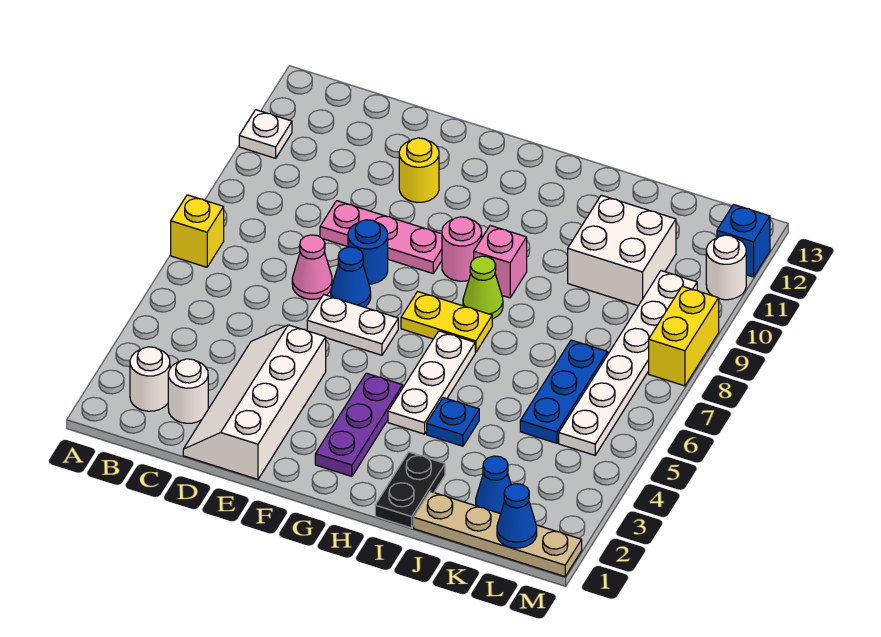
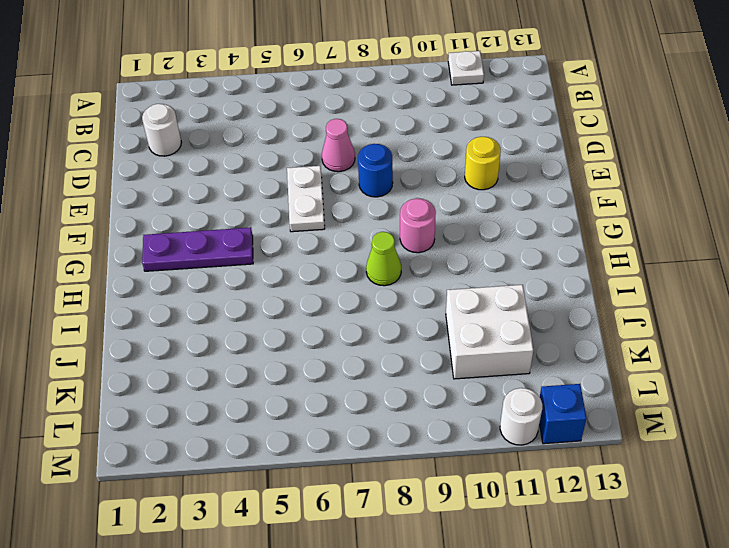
none -> yellow brick A7 level 1
none -> white round brick B2 level 1
none -> white slope D1:E4 level 1 top E

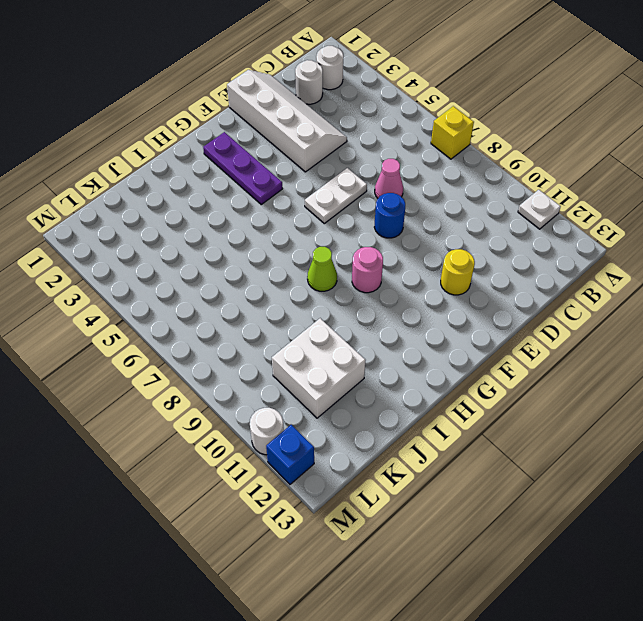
none -> pink plate D9:F9 level 1
none -> blue cone E7 level 1
none -> yellow plate G7:H7 level 1

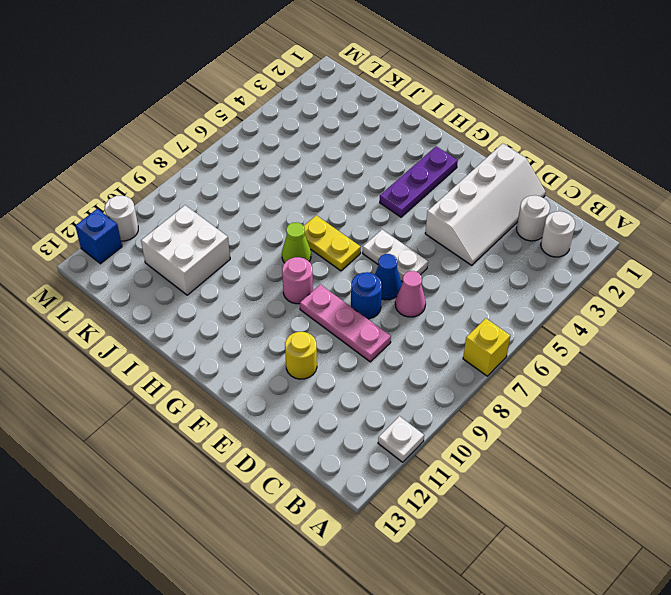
none -> white plate H4:H6 level 1
none -> pink brick H9 level 1
none -> black plate I1:I2 level 1

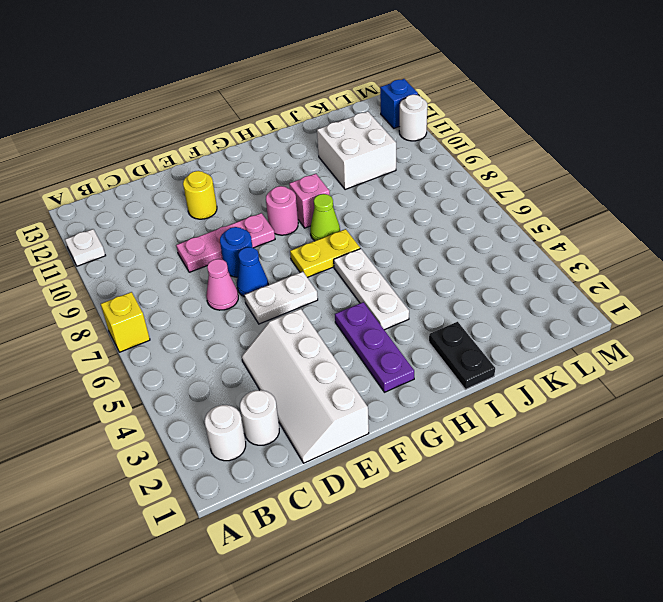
none -> blue plate I4 level 1
none -> tan plate J1:M1 level 1
none -> blue cone K2 level 1

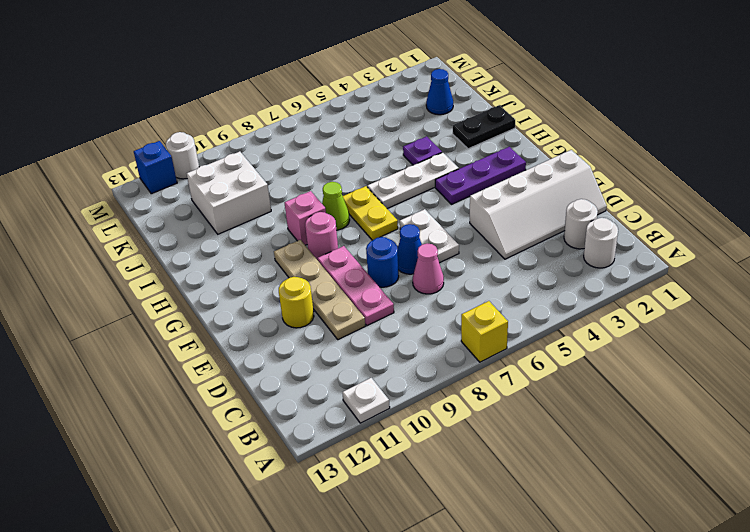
tan plate D10:G10 level 1 -> tan plate J1:M1 level 1
purple plate I4 level 1 -> blue plate I4 level 1
none -> blue plate K5:K7 level 1
none -> white plate L5:L10 level 1
none -> yellow brick M8:M9 level 1

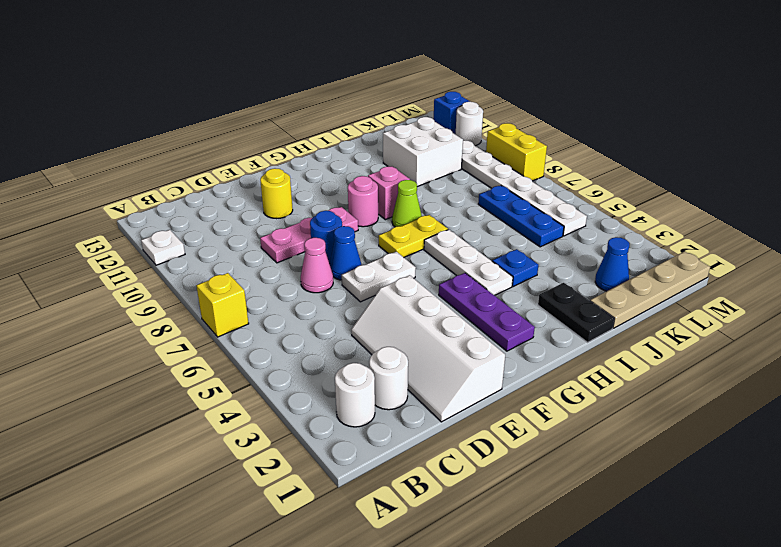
none -> blue cone L1 level 2

